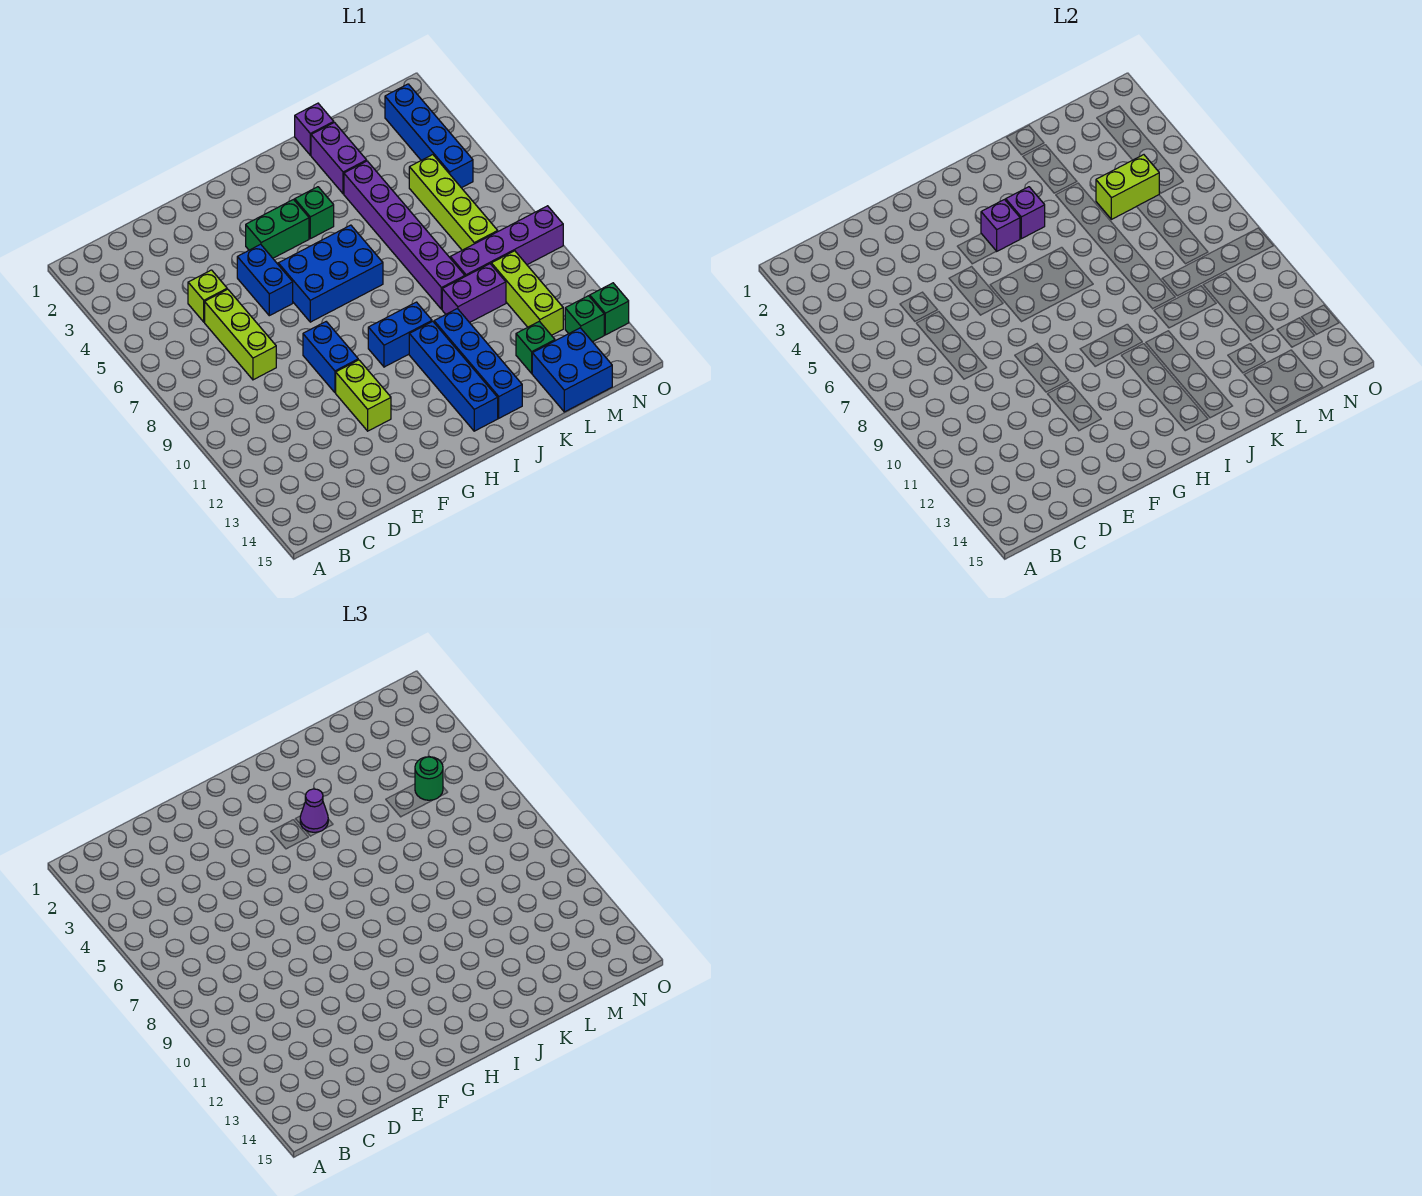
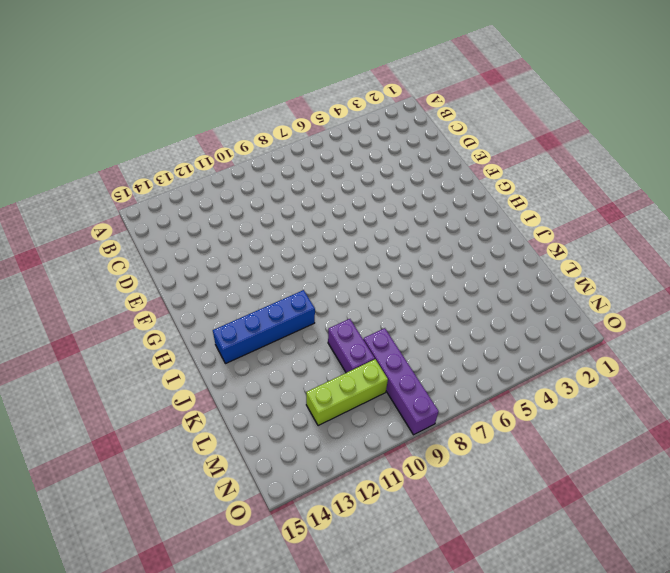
none -> lime brick D5 level 1
none -> lime brick D6:D8 level 1
none -> blue brick F5:F6 level 1

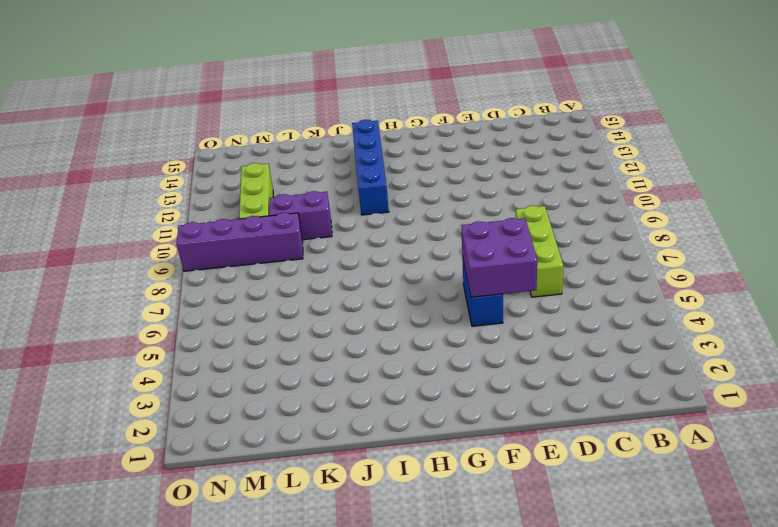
purple brick E5:F6 level 2 -> none
none -> lime brick D5 level 1
none -> blue brick F9:F10 level 1
none -> lime brick F11:F12 level 1

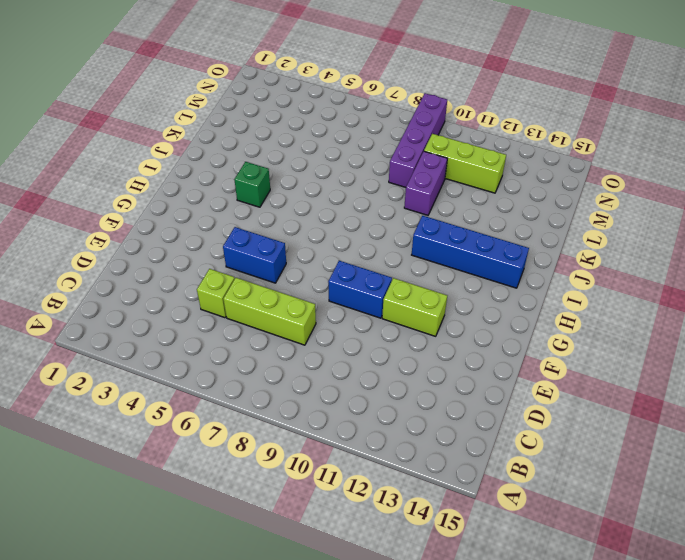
none -> green brick G4:H4 level 1
none -> blue brick G6:I7 level 1
none -> blue brick H10:I10 level 1

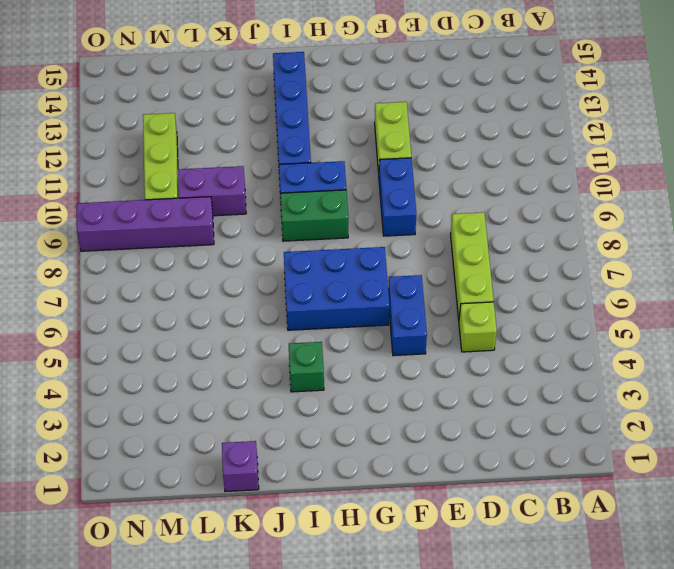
green brick H9:I9 level 1 -> green brick G4:H4 level 1
none -> blue brick J11:J14 level 1
none -> purple brick K2:K3 level 1
none -> purple brick K4:K9 level 1

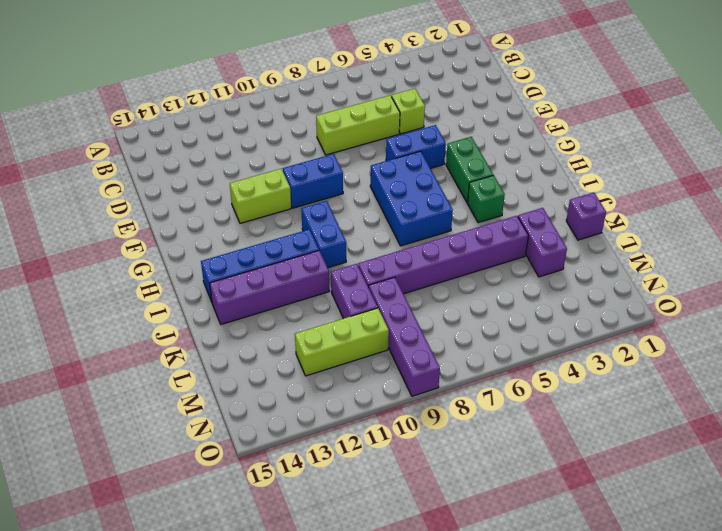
purple brick J11:J14 level 1 -> blue brick J11:J14 level 1
purple brick K3:L3 level 1 -> purple brick K2:K3 level 1
none -> green brick L13 level 1
none -> blue brick L14:M15 level 1
none -> lime brick M5:M8 level 1

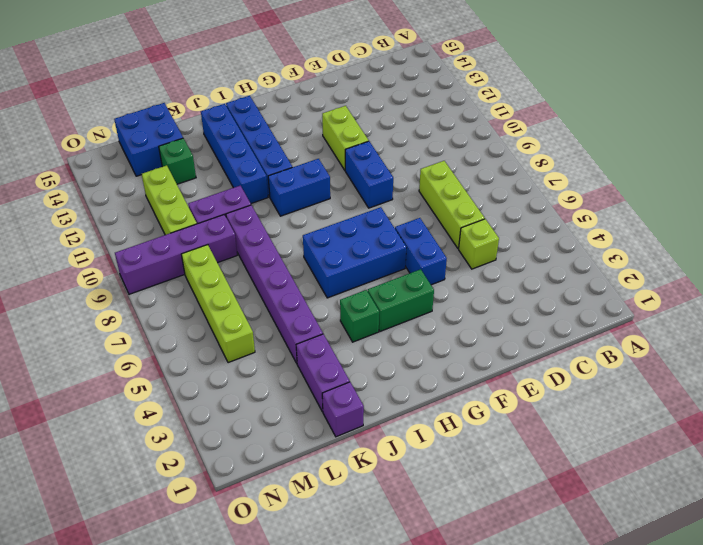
none -> blue brick N2:N5 level 1
none -> green brick N13 level 1
none -> green brick O13 level 1

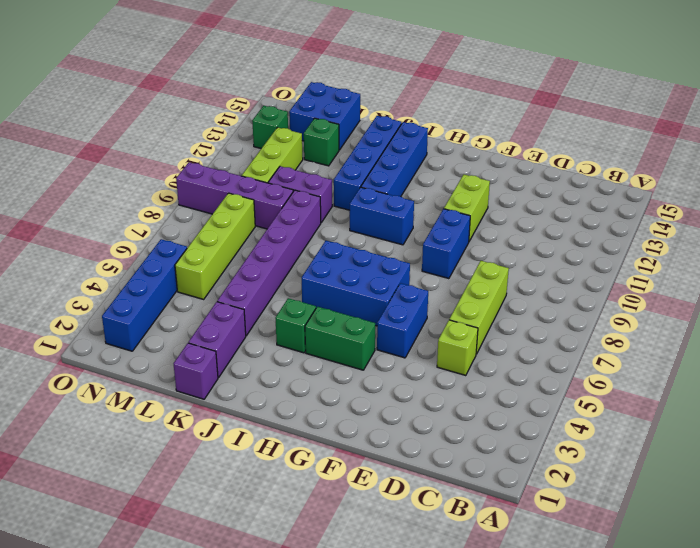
none -> green brick O13 level 1
none -> purple brick H4 level 2
none -> purple brick I4 level 2

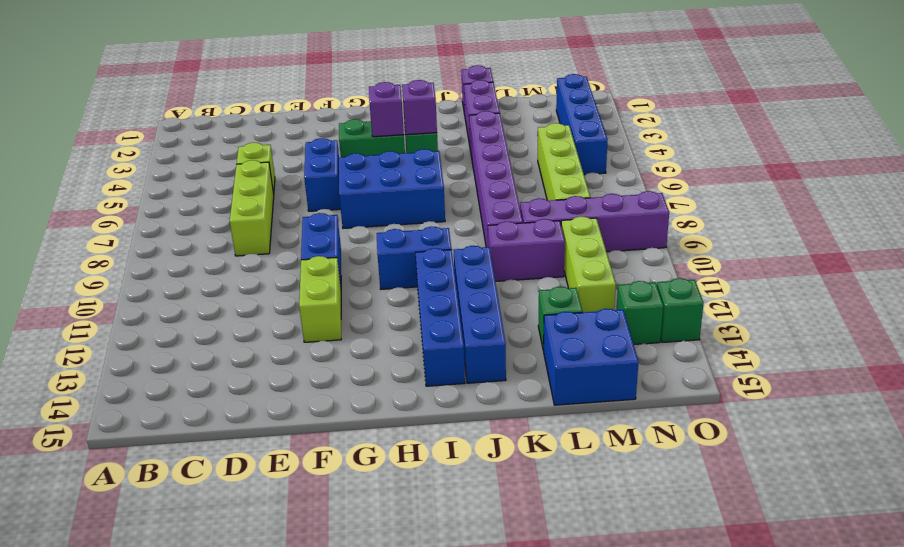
none -> lime brick L5:M5 level 2
none -> purple cone I4 level 3
none -> green round brick M5 level 3

